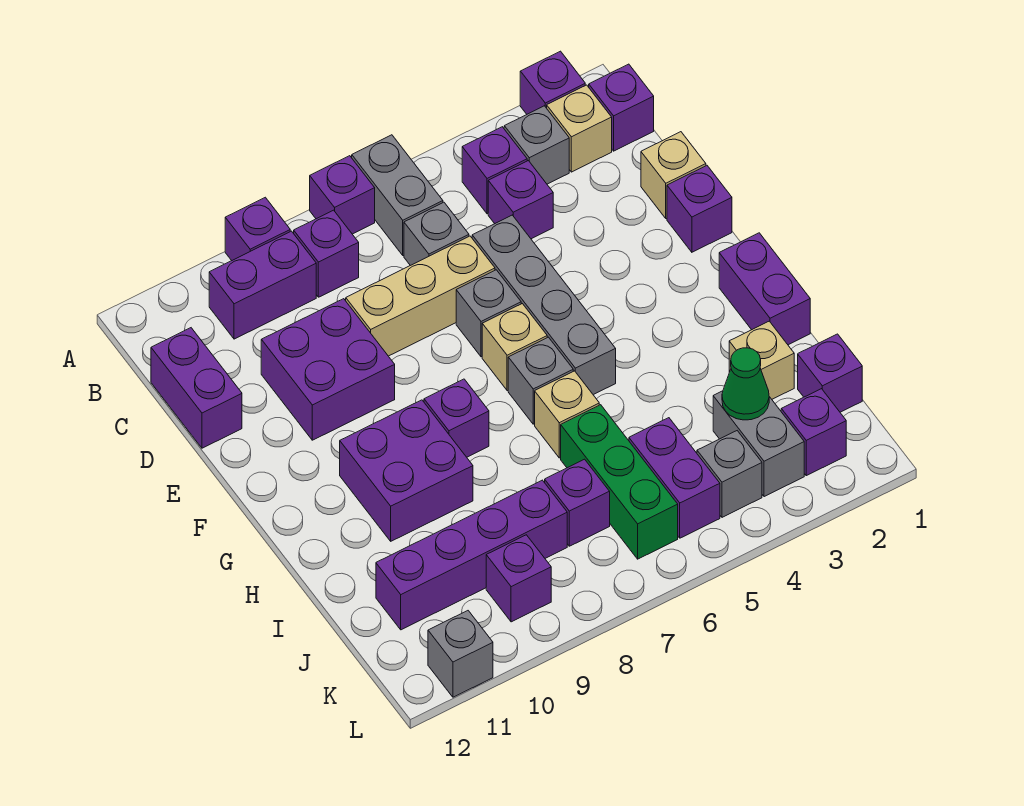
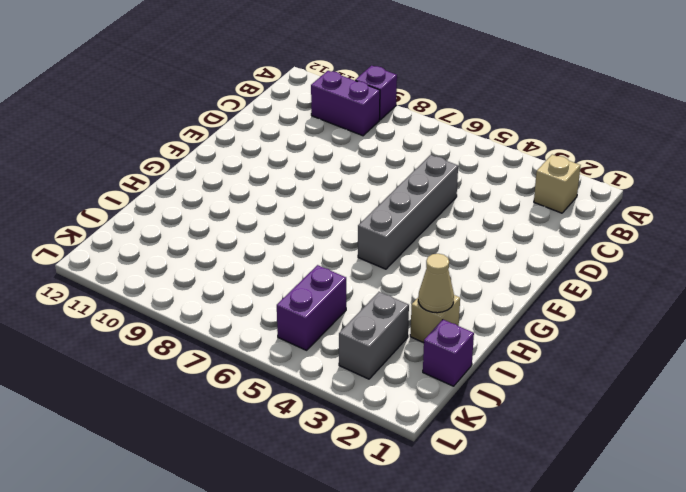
tan cone I2 level 2 -> none
none -> purple brick A2 level 1
none -> grey brick A6:B6 level 1
none -> purple brick A7 level 1
none -> purple brick B1 level 1

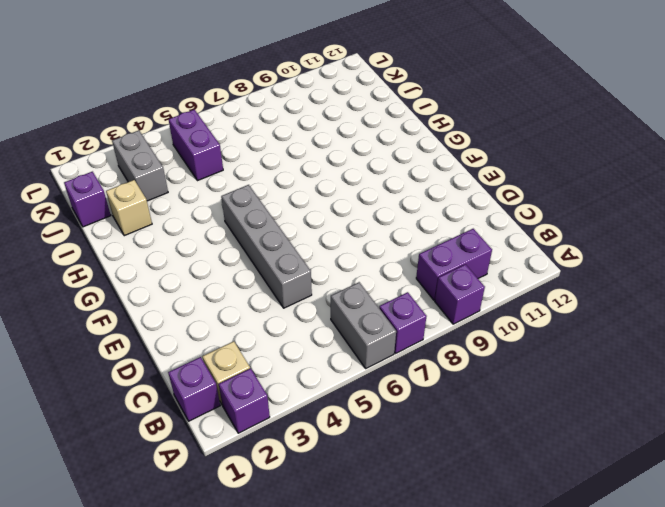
none -> grey brick B3 level 1
none -> purple brick B4 level 1
none -> purple brick B8 level 1
none -> purple brick C4 level 1

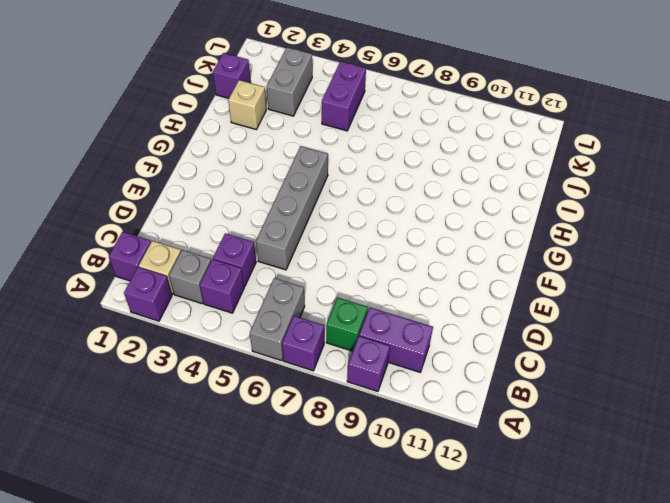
green brick B8 level 1 -> purple brick B8 level 1
none -> grey brick C6 level 1
none -> purple brick C12:D12 level 1
none -> tan brick D1 level 1
none -> tan brick D6:D8 level 1

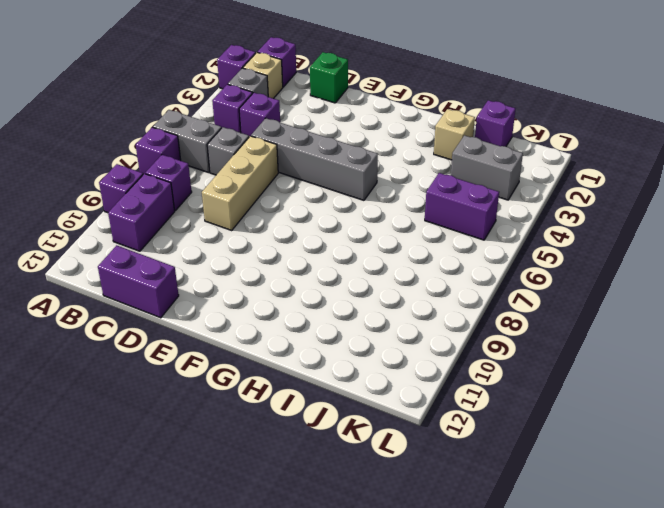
green brick D1 level 1 -> tan brick D1 level 1
none -> purple brick D9:E10 level 1
none -> purple brick E1 level 1
none -> grey brick E6 level 1
none -> tan brick F6 level 1

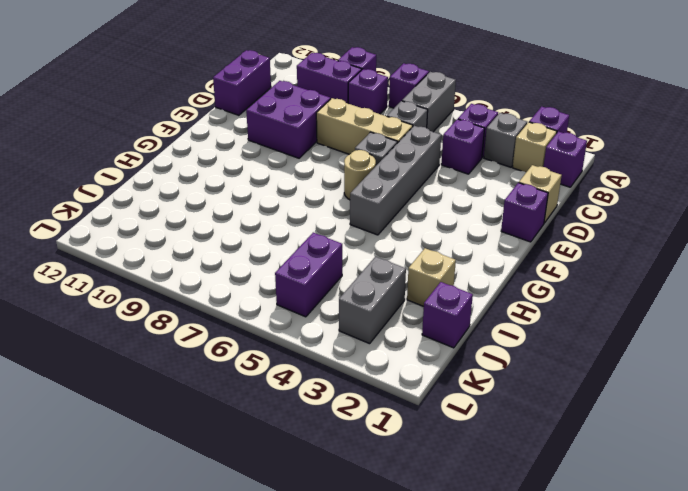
tan round brick F6 level 1 -> tan brick F6 level 1
none -> purple brick G1:H1 level 1
none -> grey brick G6 level 1
none -> purple brick G8 level 1
none -> purple brick G9:H10 level 1

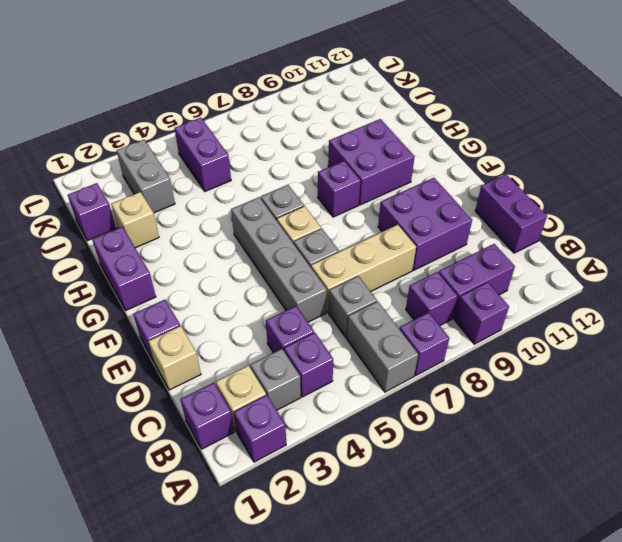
none -> tan brick H6 level 1
none -> green brick I6:K6 level 1
none -> purple brick J7 level 1
none -> purple brick J8:J11 level 1

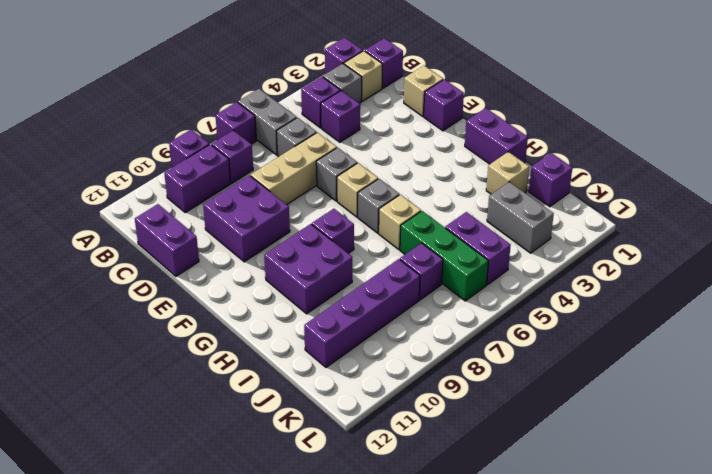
none -> grey brick D5:G5 level 1
none -> purple brick K2 level 1
none -> grey brick K4 level 1
none -> purple brick K9 level 1

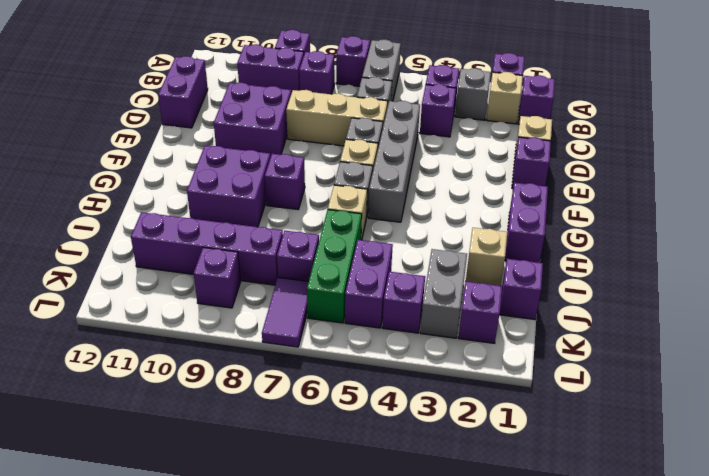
purple brick K4 level 1 -> grey brick K4 level 1
purple tile K7:L7 level 1 -> none
none -> grey brick L11 level 1
none -> green cone J3 level 2

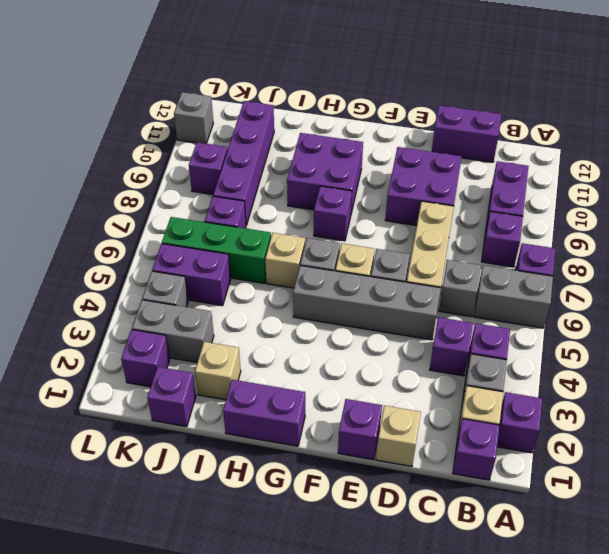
none -> purple brick A9 level 1
none -> green cone J3 level 2

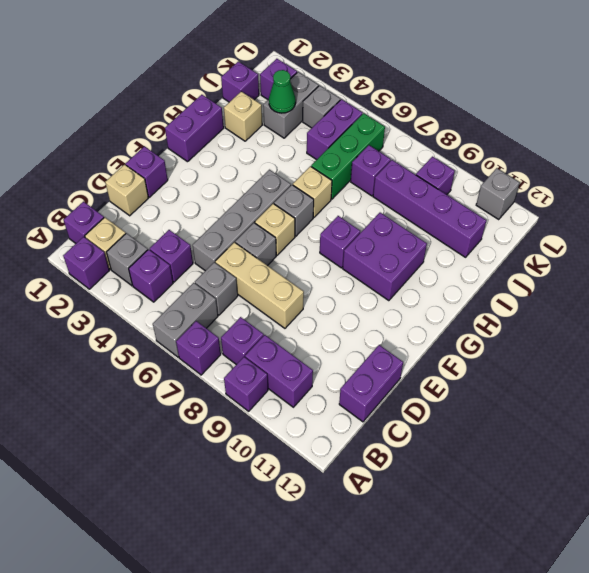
none -> purple brick D9:E10 level 1

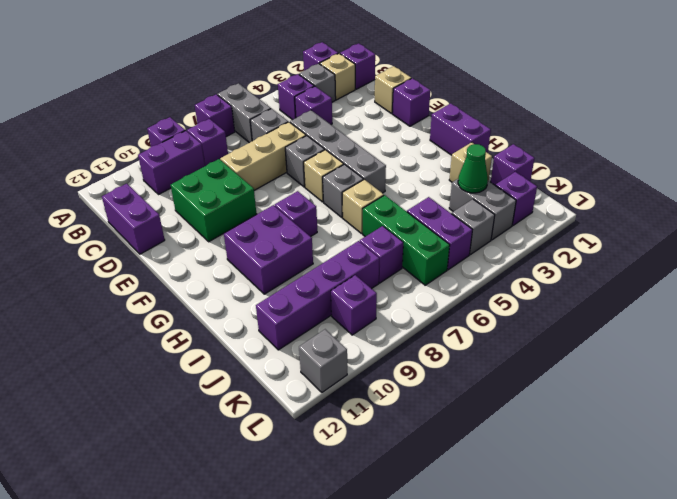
green brick D9:E10 level 1 -> purple brick D9:E10 level 1

